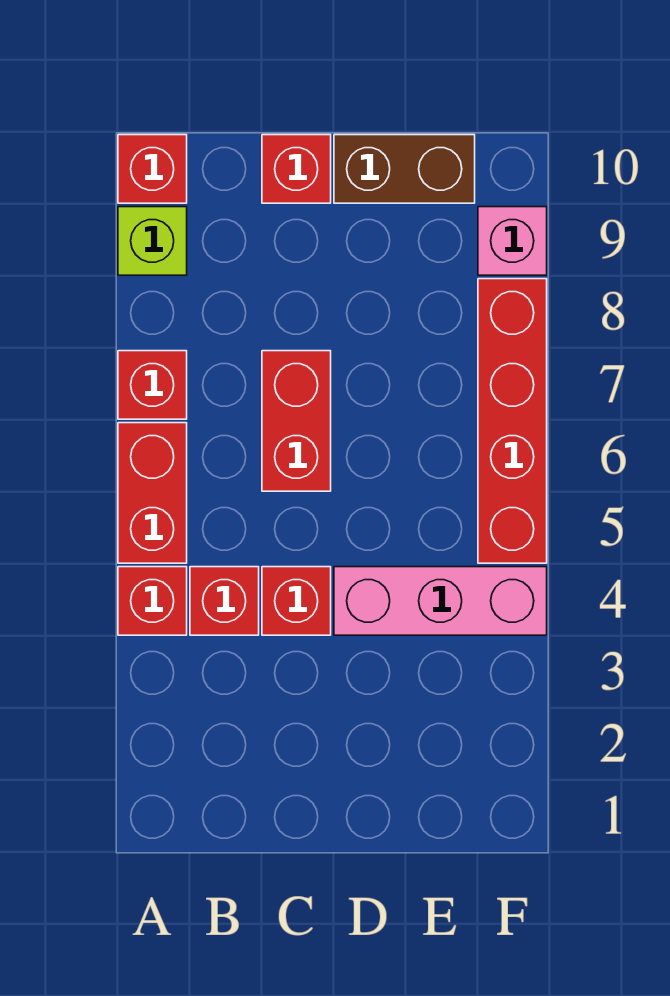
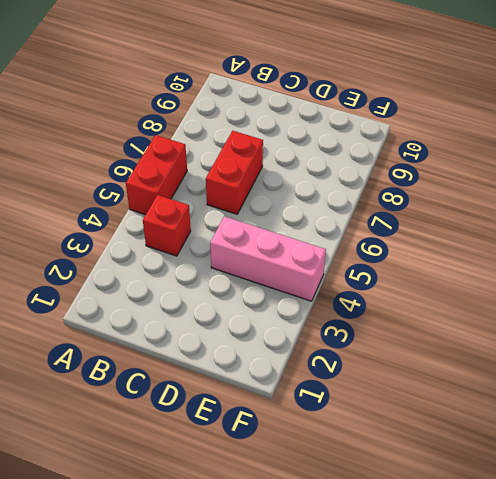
none -> red brick A4 level 1
none -> red brick A7 level 1
none -> lime brick A9 level 1

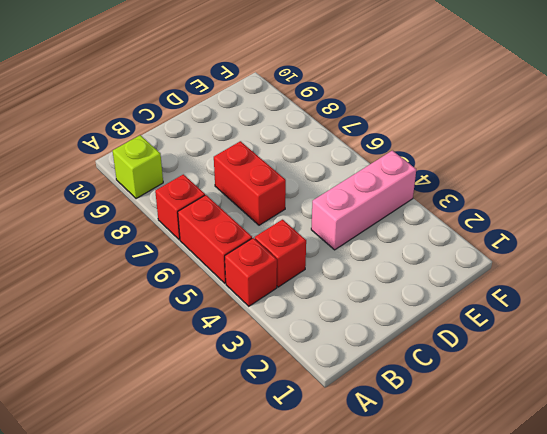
none -> red brick A10 level 1
none -> red brick C4 level 1
none -> red brick C10 level 1

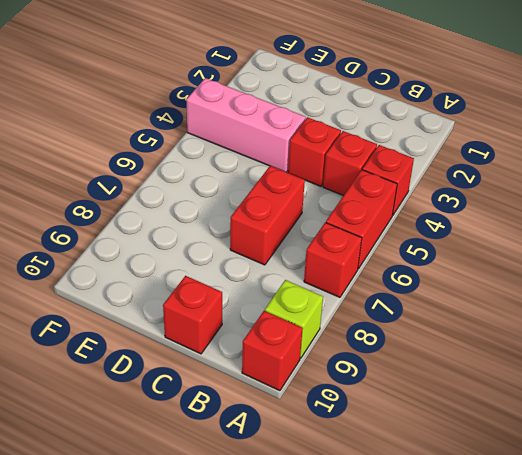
none -> brown brick D10:E10 level 1
none -> red brick F5:F8 level 1
none -> pink brick F9 level 1

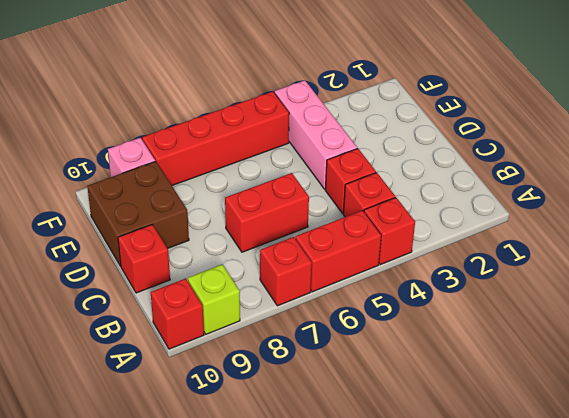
brown brick D9:E10 level 1 -> brown brick D10:E10 level 1

